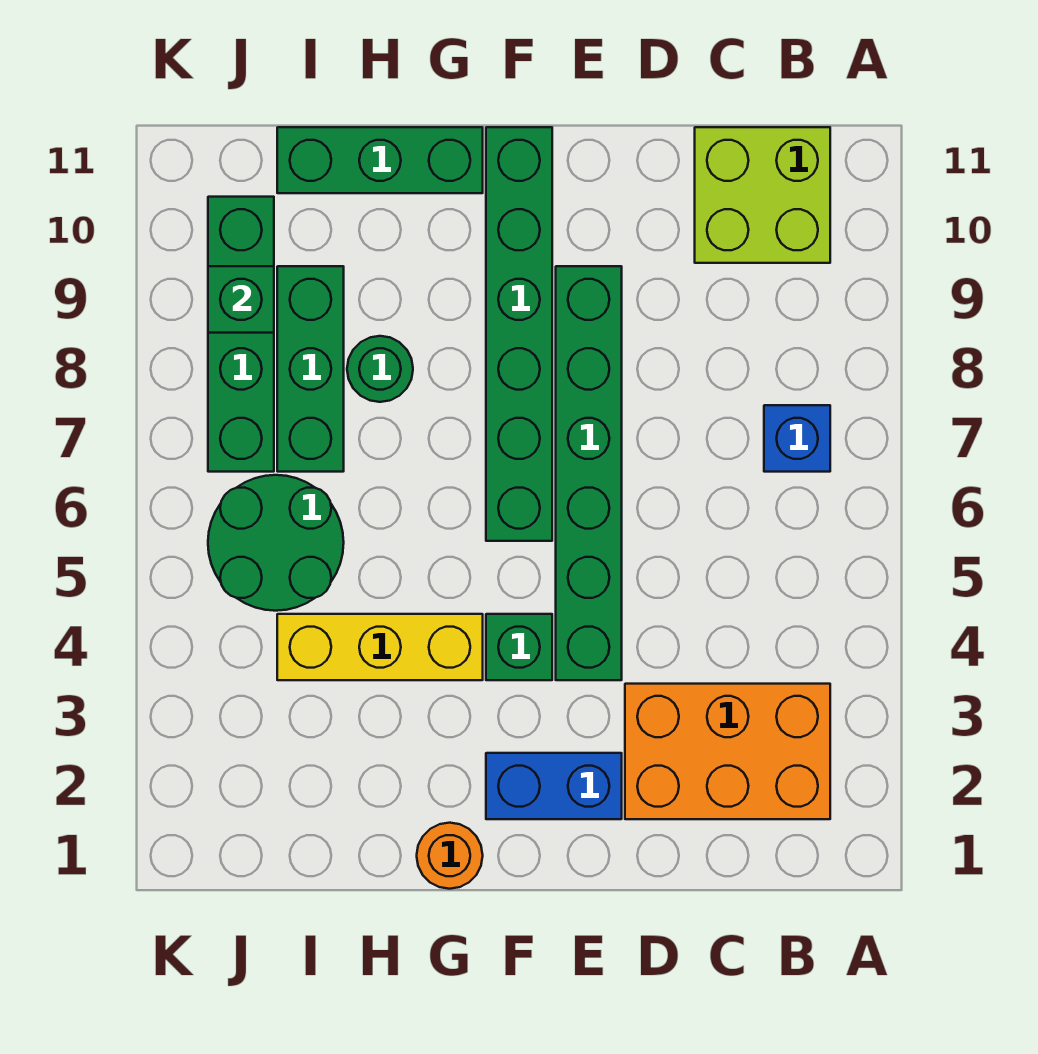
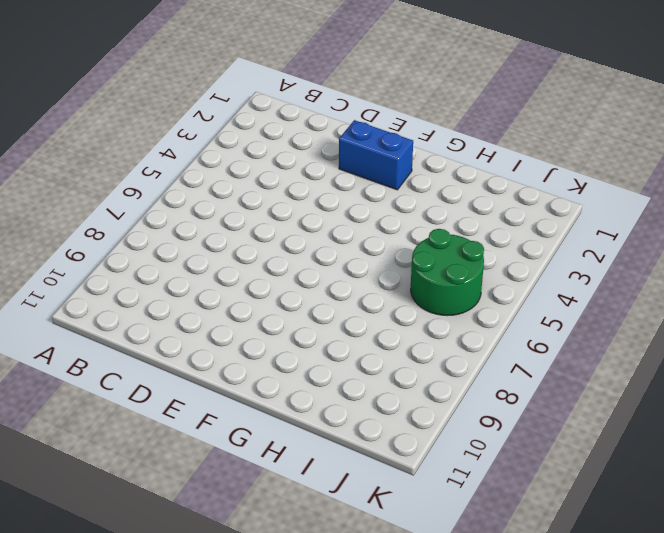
none -> orange brick B2:D3 level 1
none -> blue brick B7 level 1
none -> lime brick B10:C11 level 1

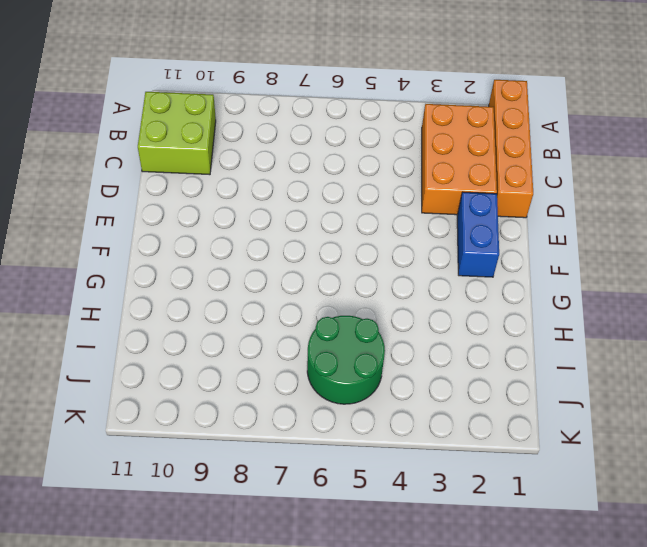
orange brick A1:D1 level 1 -> none
none -> blue brick B7 level 1
none -> green brick E4:E9 level 1
none -> green brick F4 level 1

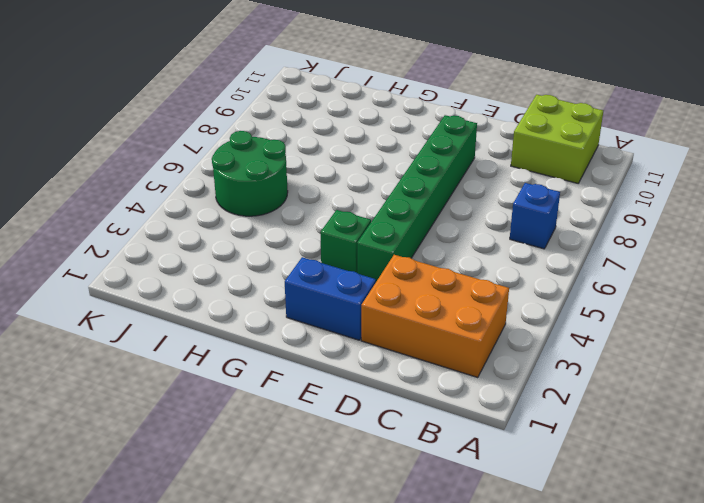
none -> green brick F6:F11 level 1
none -> orange round brick G1 level 1
none -> yellow brick G4:I4 level 1

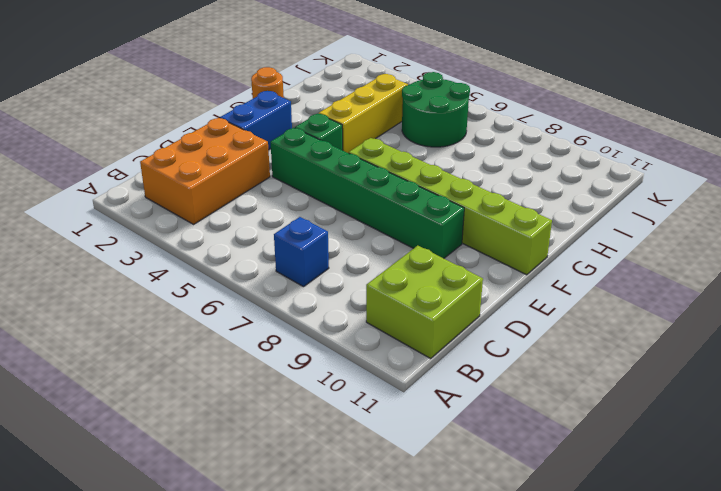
lime brick F6:F11 level 1 -> green brick F6:F11 level 1
none -> green brick G11:I11 level 1
none -> green round brick H8 level 1
none -> green brick I7:I9 level 1

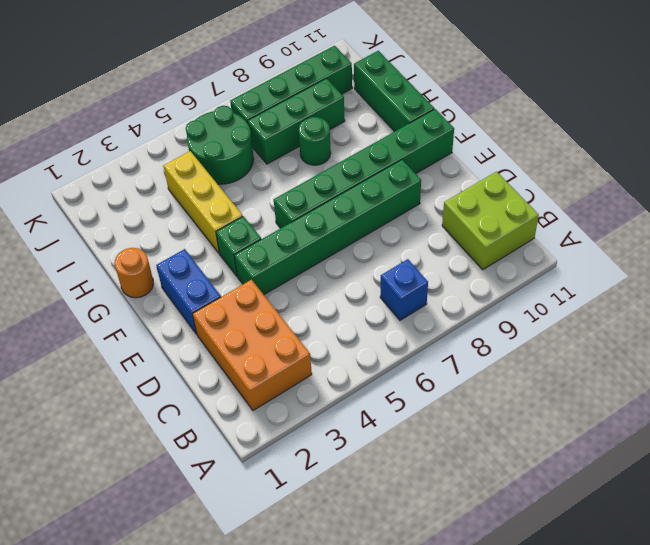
none -> green brick J9 level 2

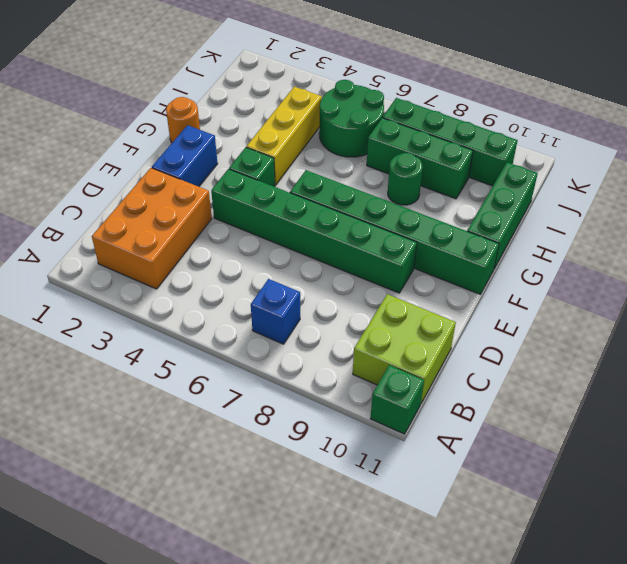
green brick A11 level 1 -> green brick J9 level 2

